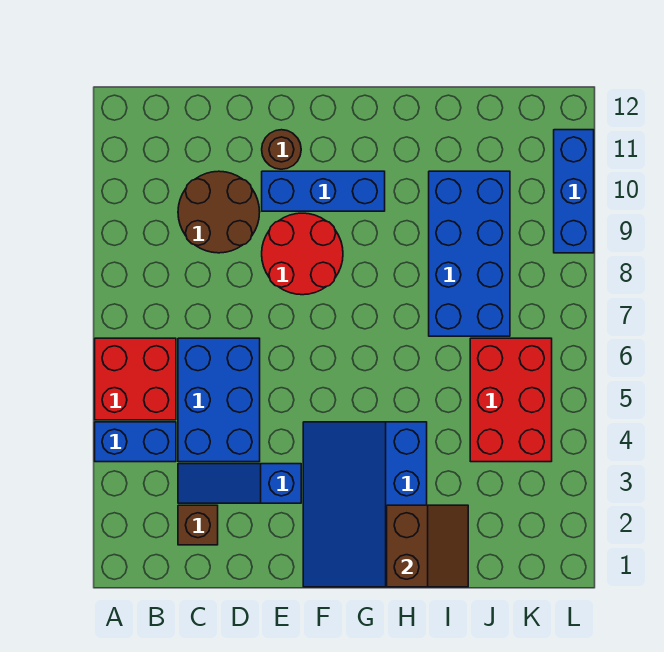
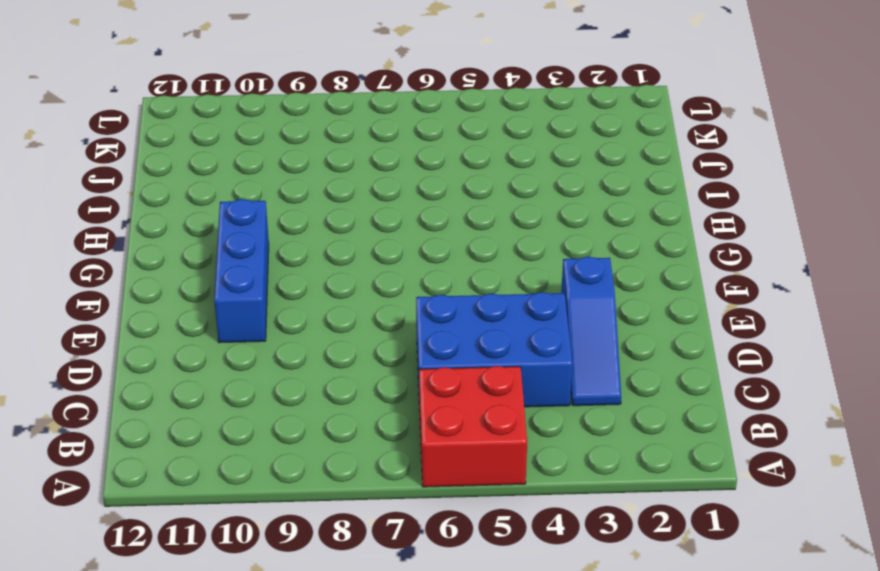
none -> blue brick A4:B4 level 1
none -> brown brick C2 level 1
none -> brown round brick C9:D10 level 1

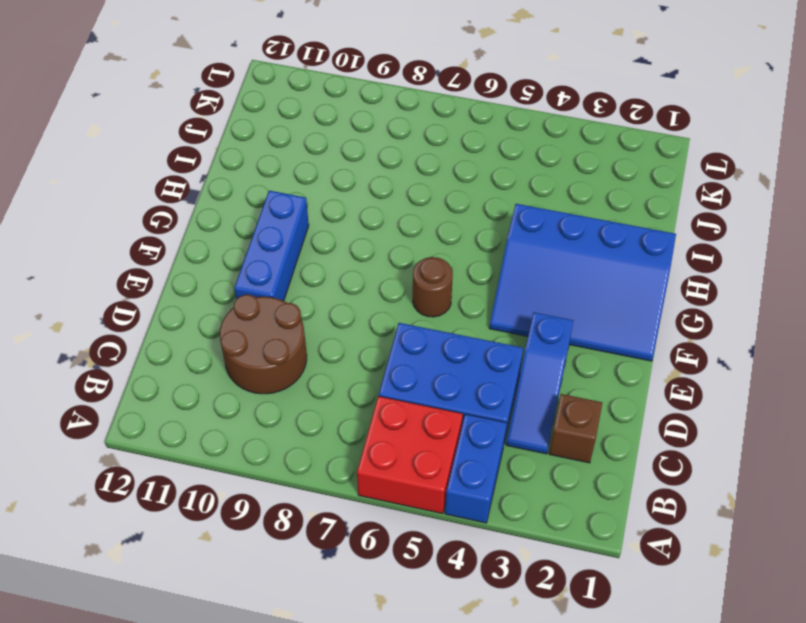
brown round brick F6 level 1 -> brown round brick E11 level 1
none -> red round brick E8:F9 level 1
none -> blue brick I7:J10 level 1
none -> red brick J4:K6 level 1

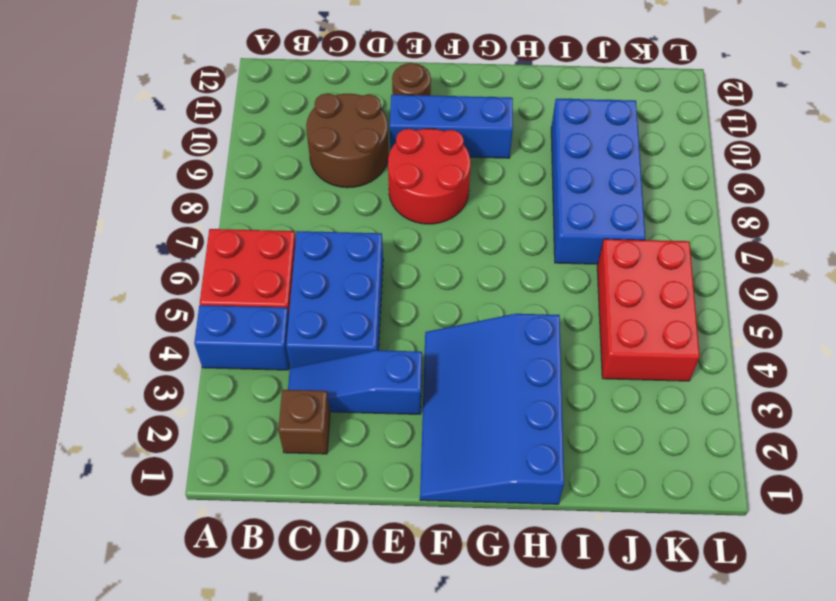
none -> blue brick L9:L11 level 1
none -> brown slope H1:I2 level 2 top H

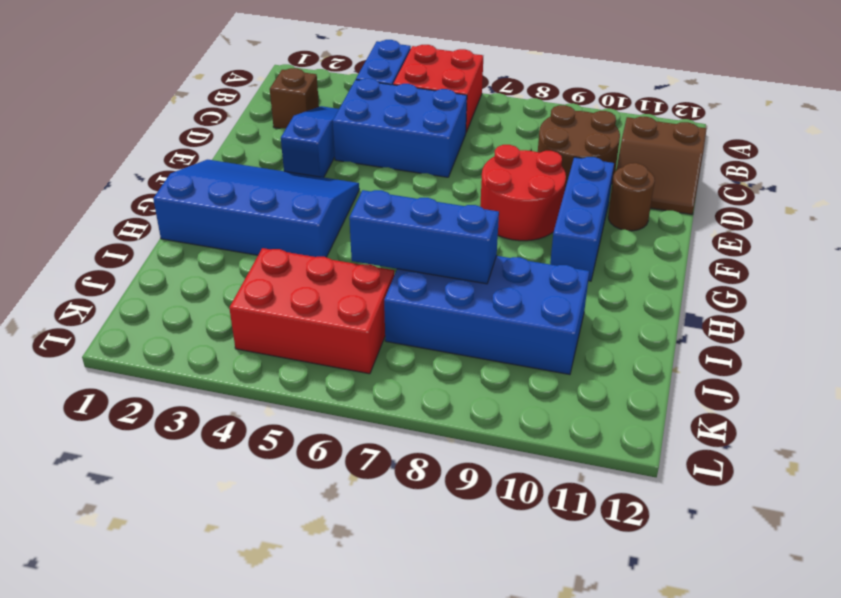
brown slope C11:D12 level 1 top C -> brown slope H1:I2 level 2 top H
blue brick I6:I8 level 2 -> blue brick L9:L11 level 1

